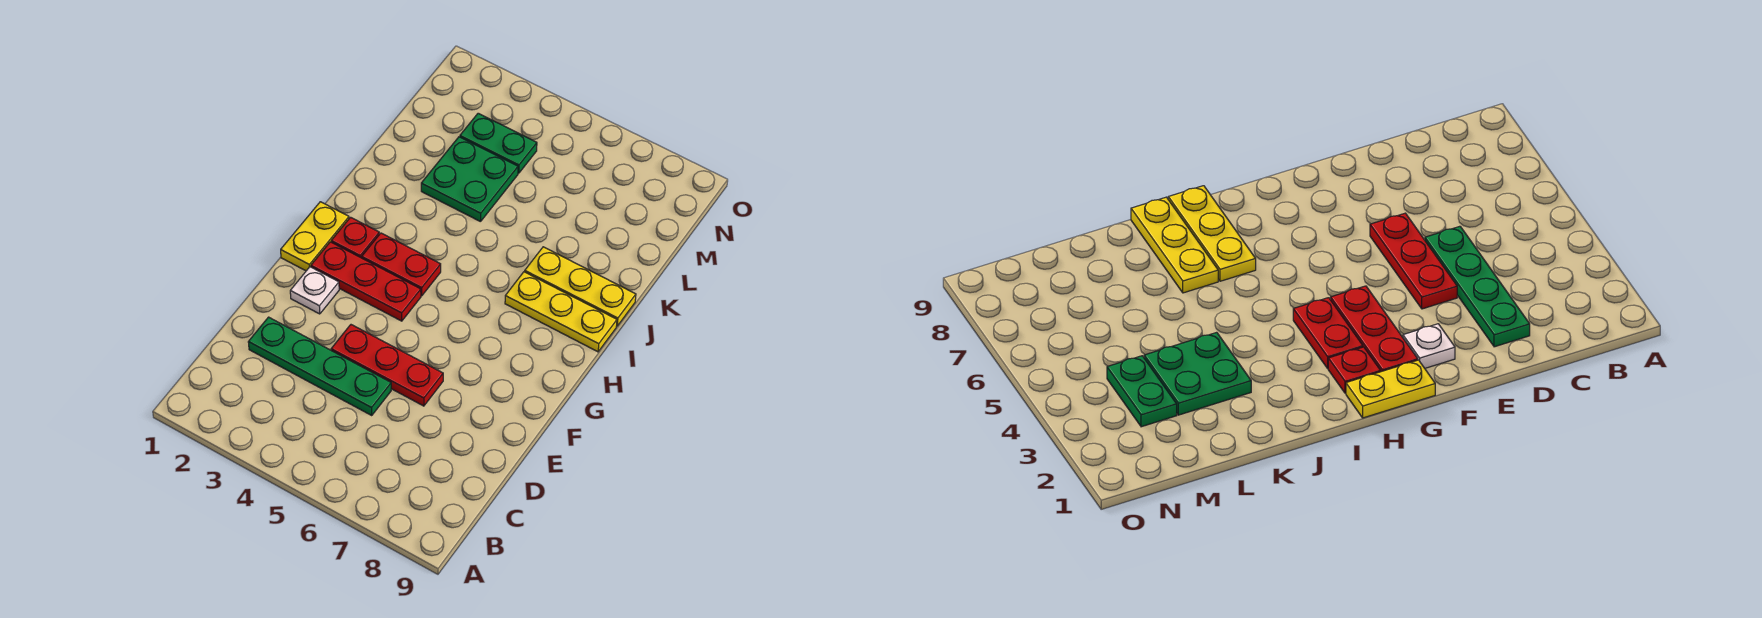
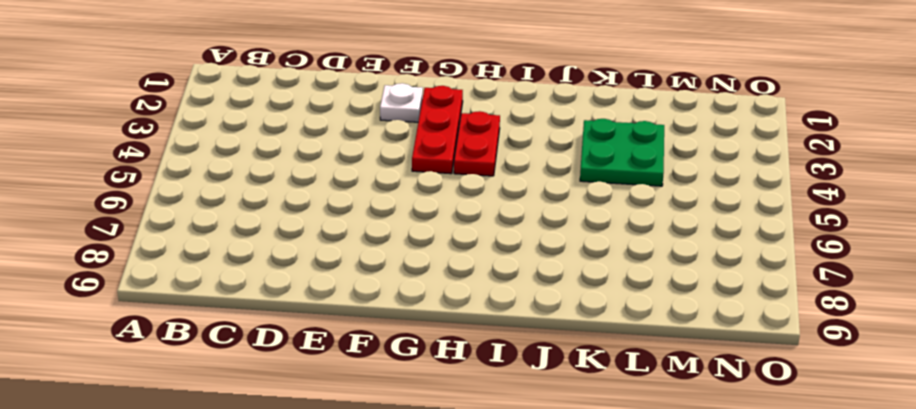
none -> green plate D2:D5 level 1
none -> red plate E4:E6 level 1

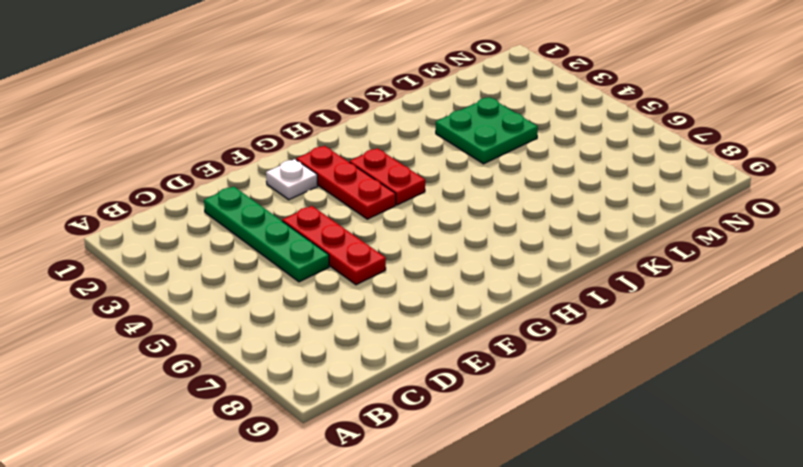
none -> yellow plate G1:H1 level 1
none -> red plate H2 level 1

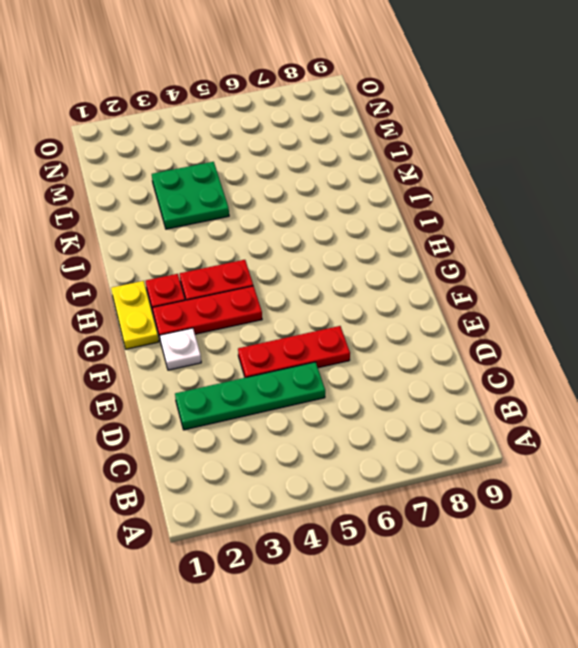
none -> yellow plate I7:I9 level 1
none -> yellow plate J7:J9 level 1

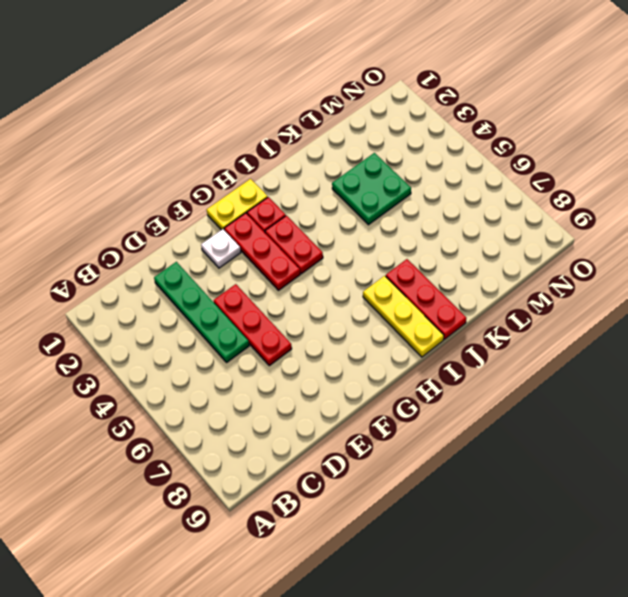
red plate J7:J9 level 1 -> yellow plate J7:J9 level 1
none -> green plate M3:M4 level 1

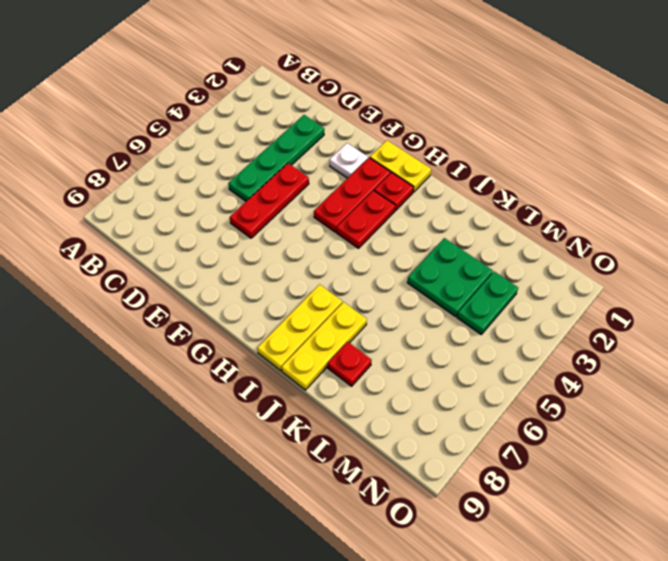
red plate K8 level 1 -> none

